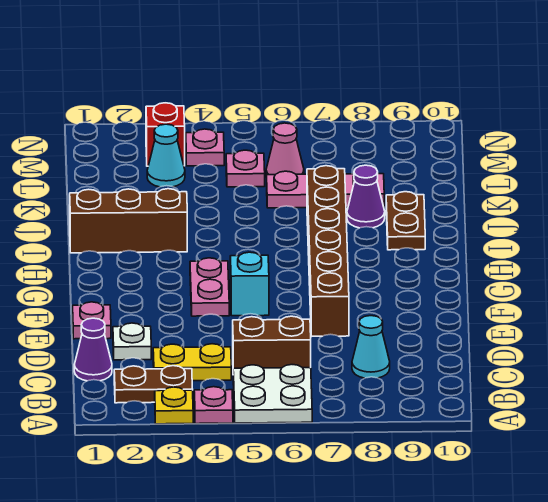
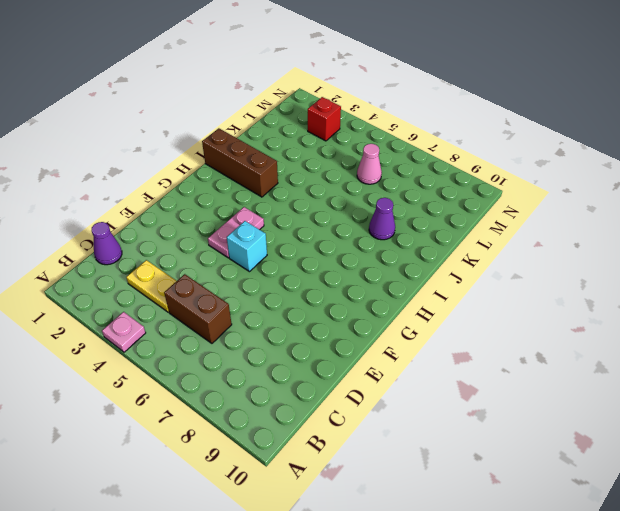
none -> yellow plate A3 level 1
none -> white plate A5:B6 level 1
none -> brown plate B2:B3 level 1

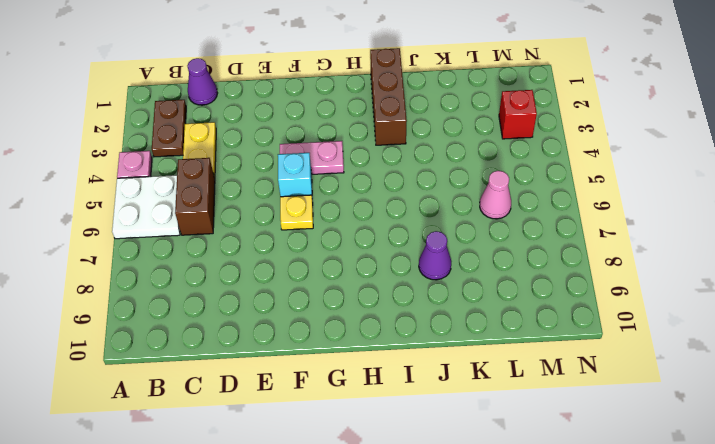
yellow plate F6 level 1 -> yellow plate A3 level 1
none -> cyan cone C8 level 1
none -> white plate D2 level 1
none -> pink plate E1 level 1

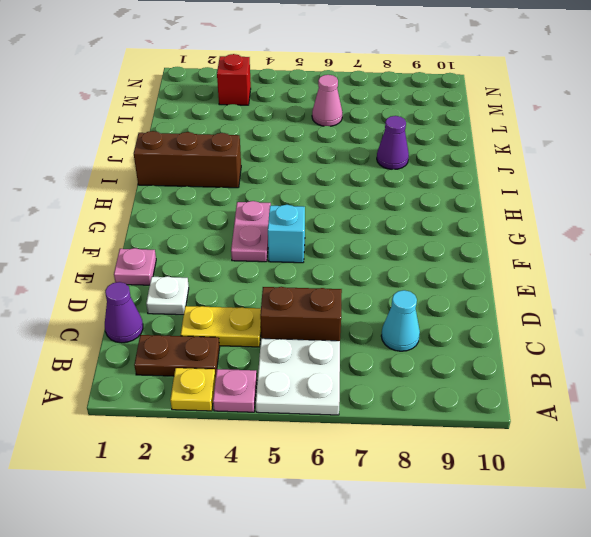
none -> brown brick E7:J7 level 1
none -> brown plate I9:J9 level 1
none -> pink plate K6:K8 level 1

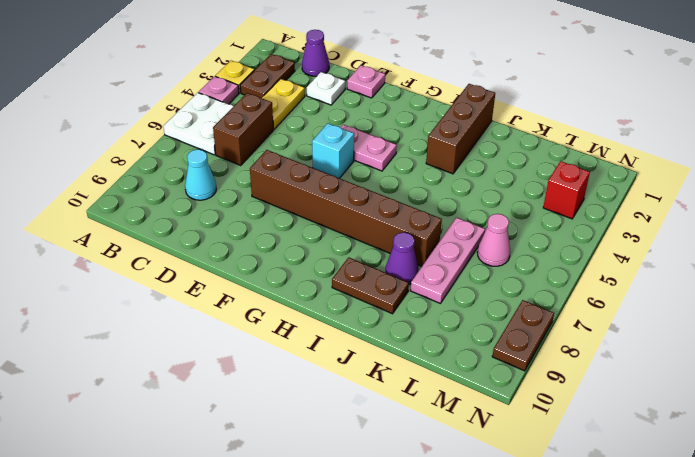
brown plate N8:N9 level 1 -> none
none -> cyan cone L3 level 1
none -> pink plate L5 level 1
none -> pink plate M4 level 1

